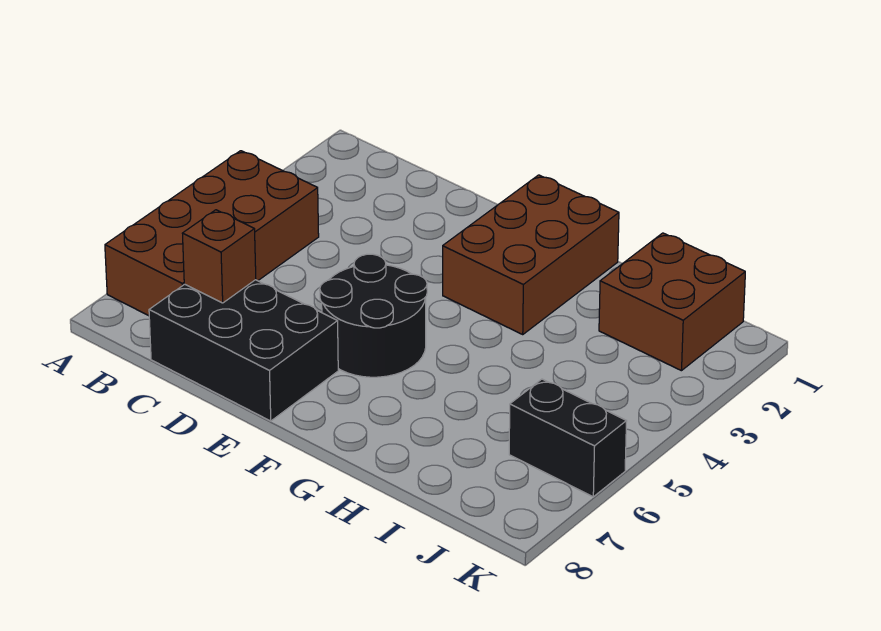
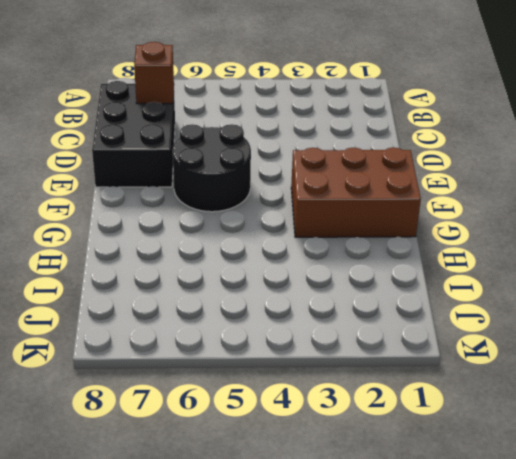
none -> brown brick A4:B7 level 1
none -> brown brick I1:J2 level 1

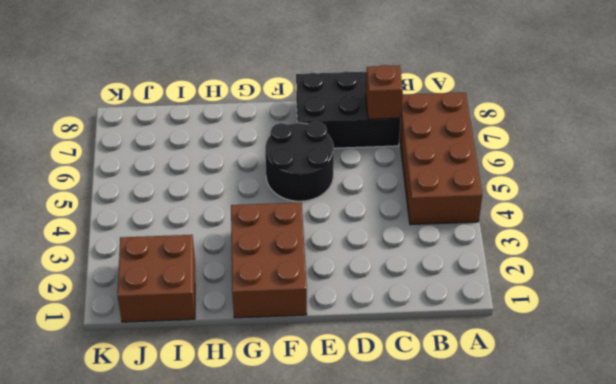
none -> black brick J6:K6 level 1

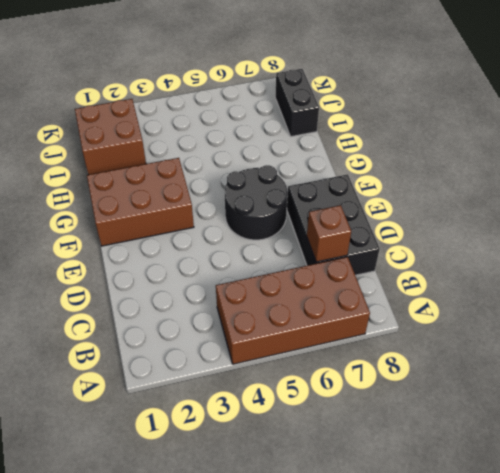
black brick I8:J8 level 1 -> black brick J6:K6 level 1

